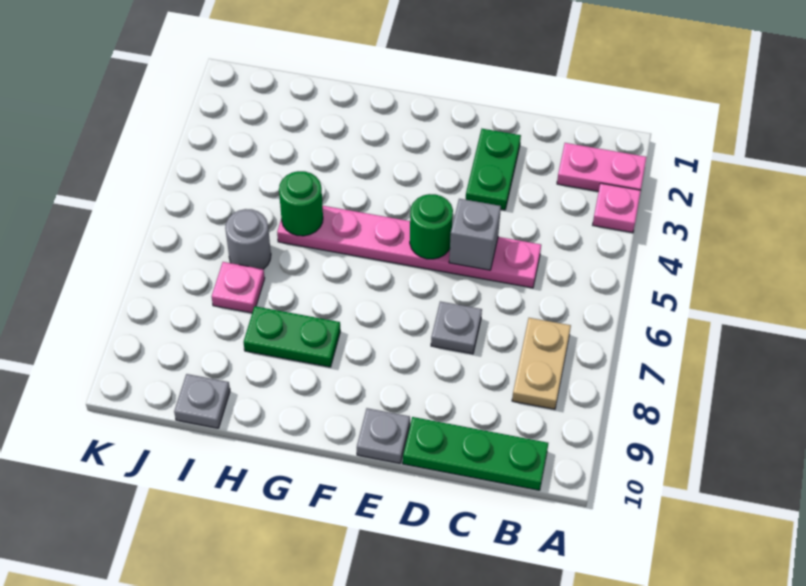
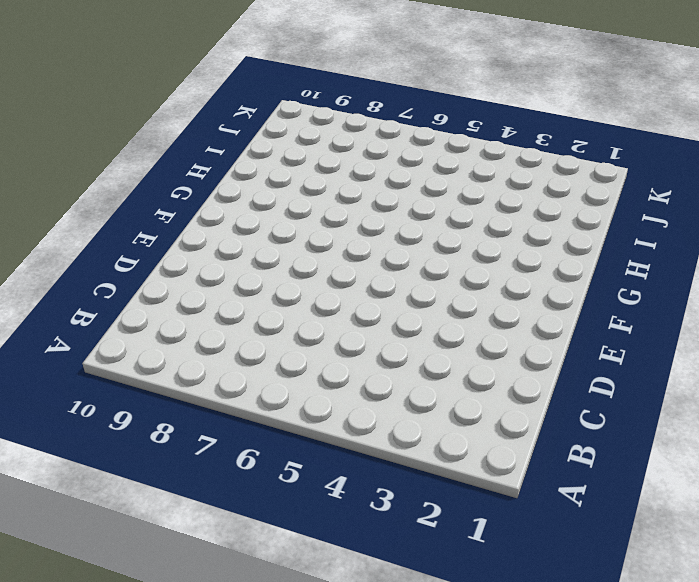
none -> pink plate A2:B2 level 1
none -> pink plate A3 level 1
none -> tan plate B7:B8 level 1

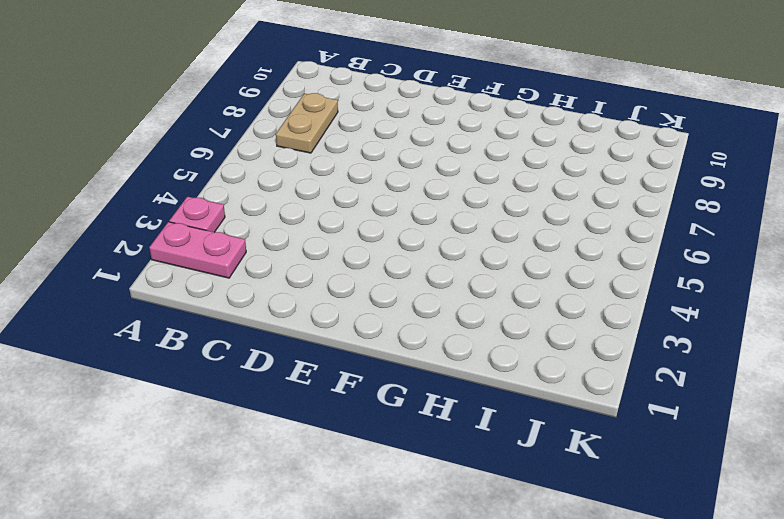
none -> green plate B10:D10 level 1
none -> pink plate C5:H5 level 1
none -> green plate D2:D3 level 1

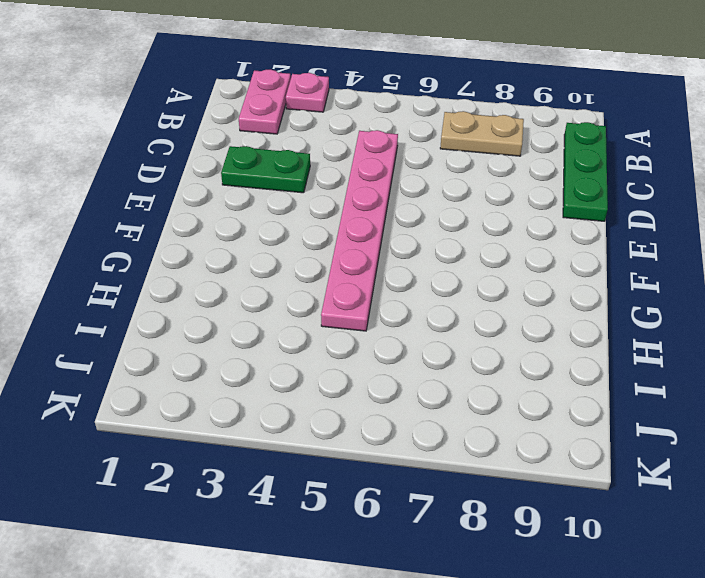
none -> grey plate D7 level 1
none -> grey plate E10 level 1
none -> green plate G8:H8 level 1

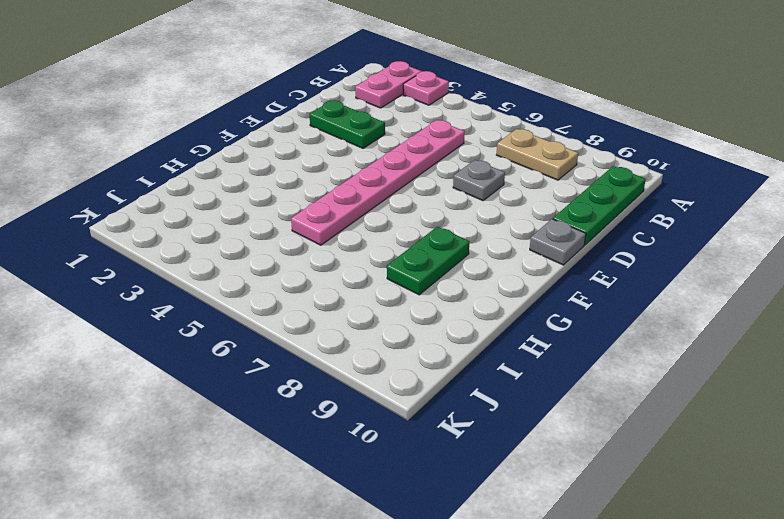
none -> grey round brick I6 level 1
none -> pink plate I7 level 1
none -> grey plate I10 level 1

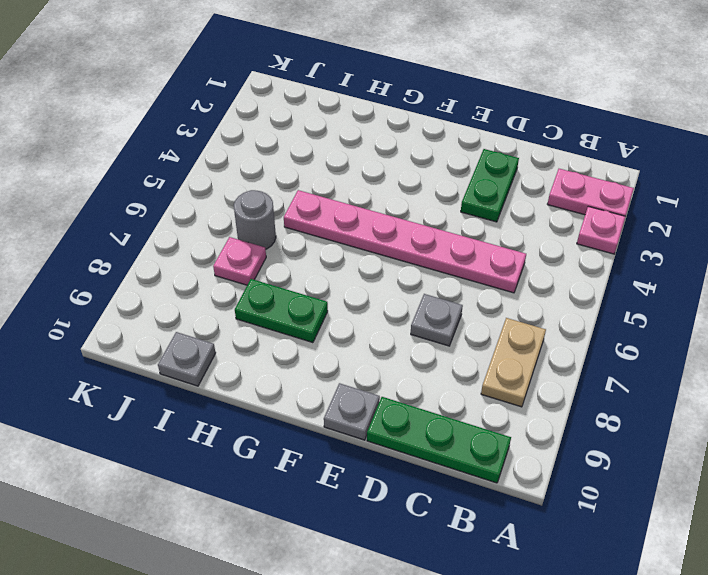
none -> grey brick D5 level 2
none -> green round brick E5 level 2
none -> green round brick H5 level 2

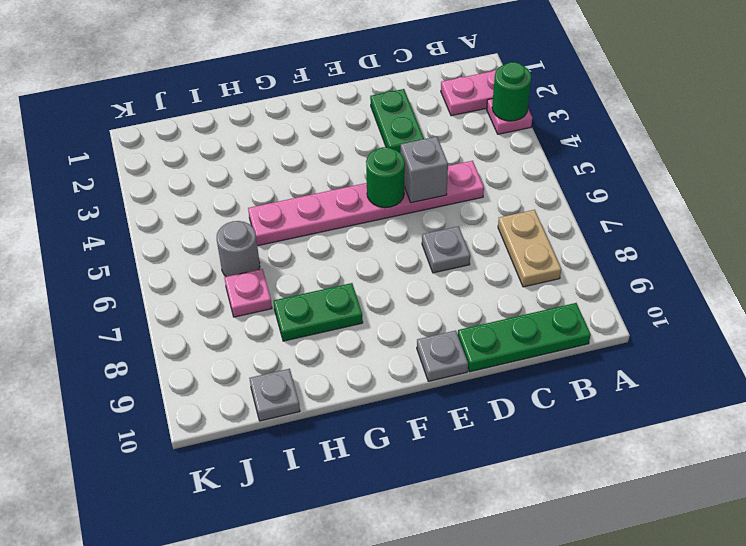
green round brick A3 level 2 -> green round brick H5 level 2

